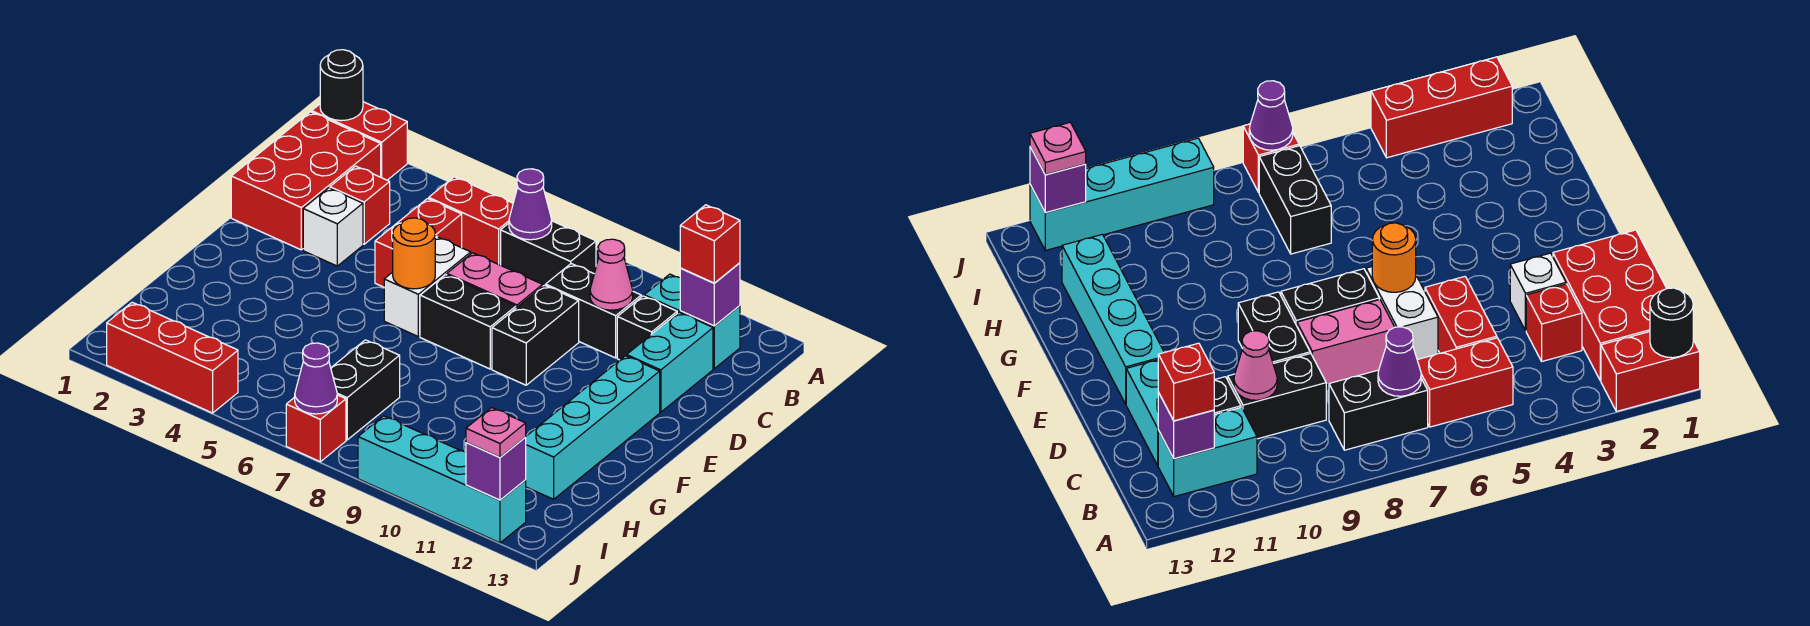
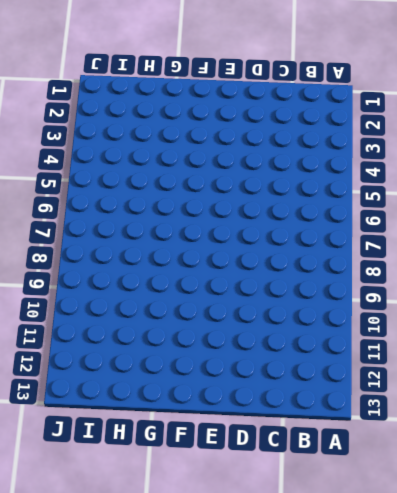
none -> red brick A1:A2 level 1
none -> red brick B1:D2 level 1
none -> red brick B5:B6 level 1

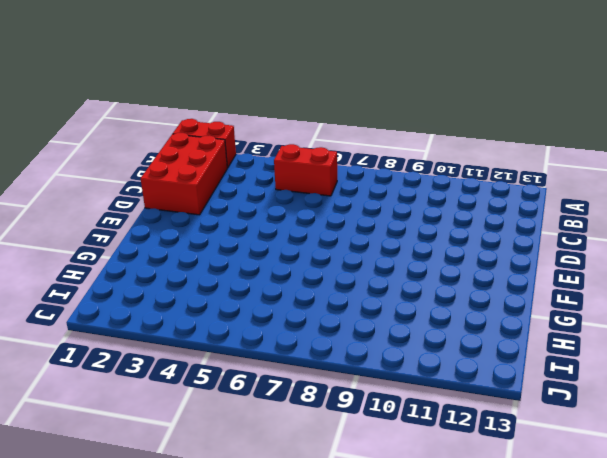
none -> black brick B7:B8 level 1
none -> cyan brick B11:B12 level 1
none -> red brick C3 level 1

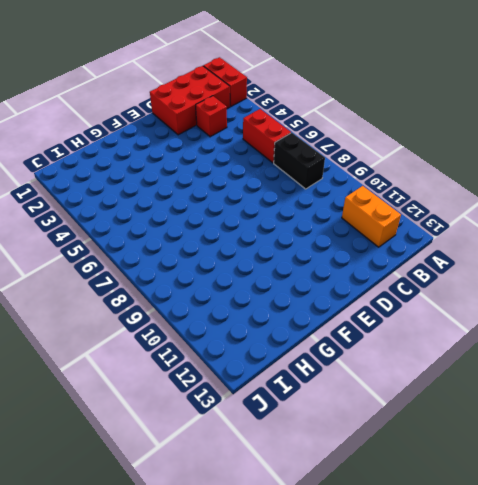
orange brick B11:B12 level 1 -> cyan brick B11:B12 level 1
none -> red brick C5:D5 level 1
none -> black brick C9:C10 level 1
none -> black brick C11 level 1

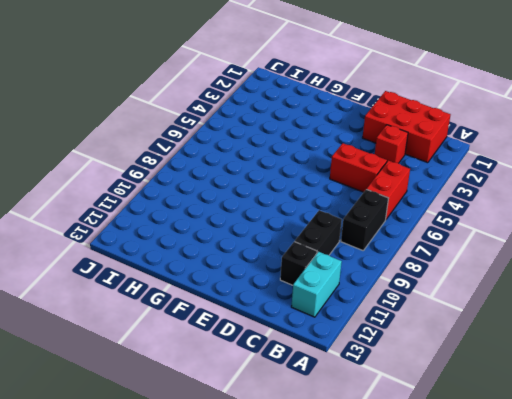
none -> red brick A1:A2 level 1
none -> cyan brick C12:D12 level 1
none -> white brick D3 level 1

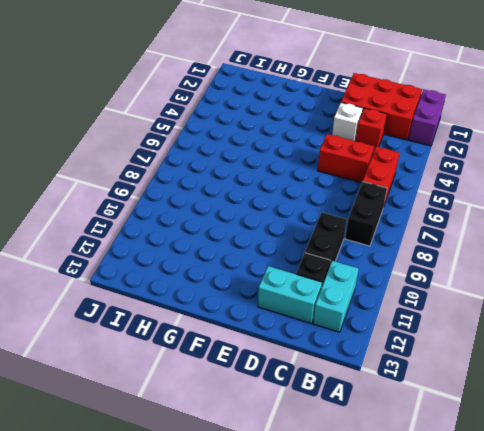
purple brick A1:A2 level 1 -> red brick A1:A2 level 1
none -> white brick D6:E6 level 1
none -> pink brick D7:D8 level 1
none -> black brick D9:E9 level 1

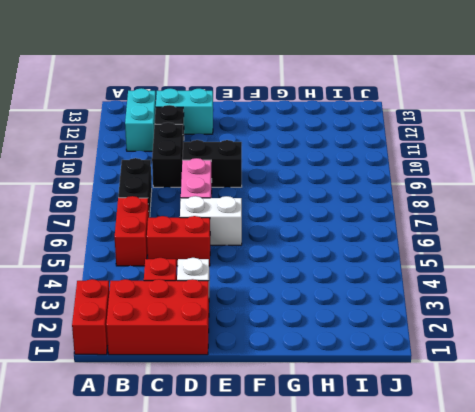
none -> black brick E7:E8 level 1
none -> cyan brick E12:H12 level 1
none -> black brick H7:I7 level 1

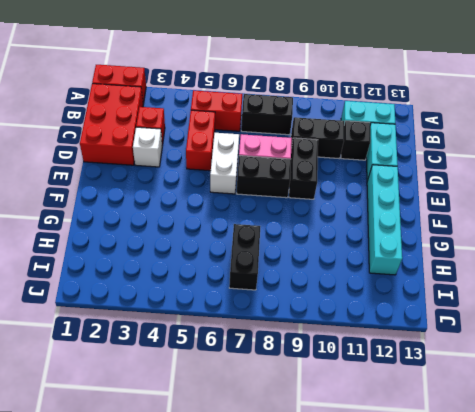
none -> red brick J2:J4 level 1
none -> red brick J7 level 1
none -> cyan brick J9:J12 level 1

